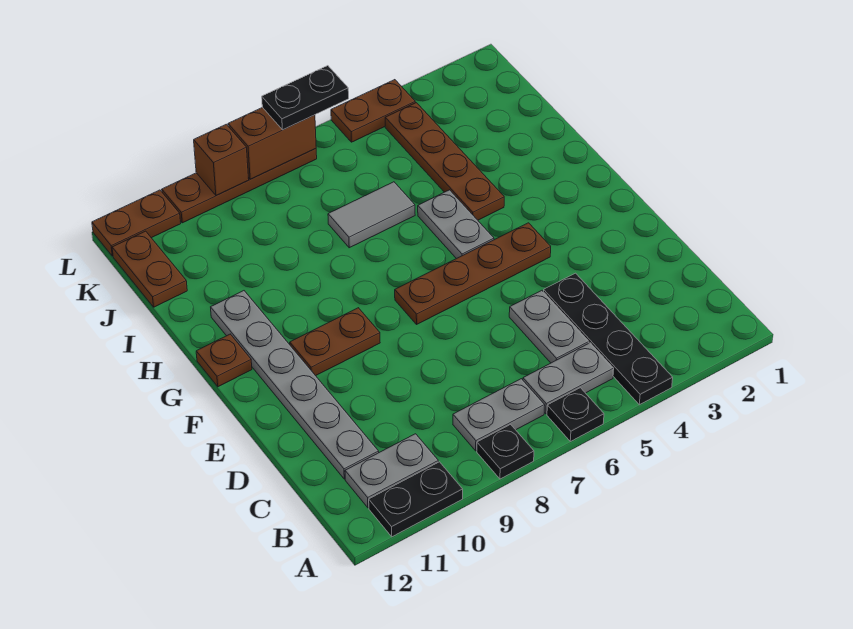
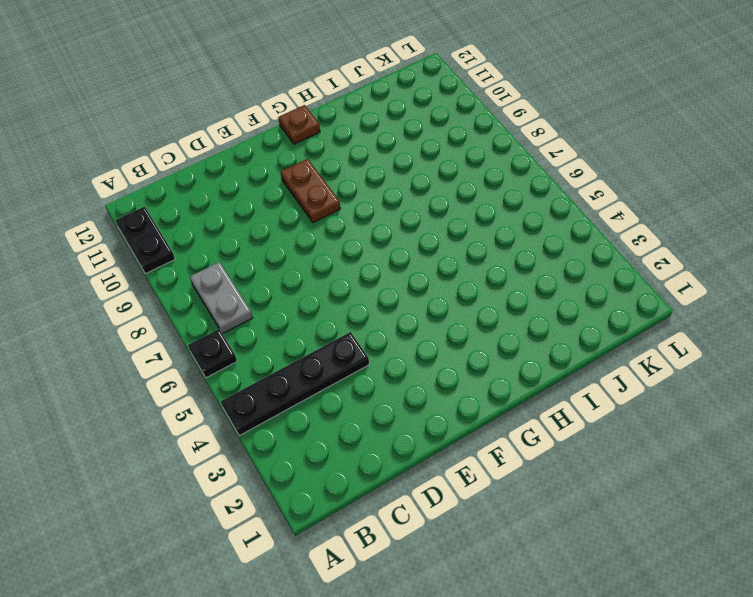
none -> black plate A8 level 1
none -> grey plate B5:B6 level 1
none -> grey plate B10:B11 level 1

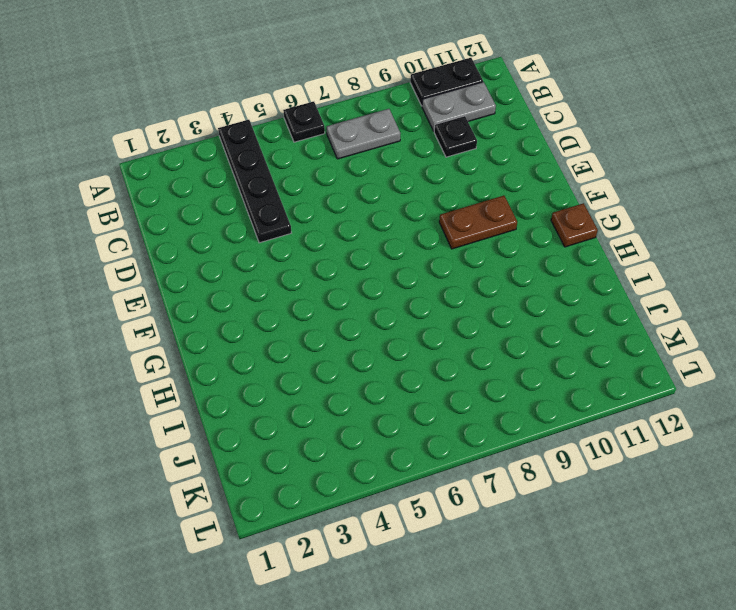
black plate C10 level 1 -> black plate A8 level 1
none -> grey plate B5:B6 level 1
none -> grey plate C5:D5 level 1
none -> grey plate C11:H11 level 1

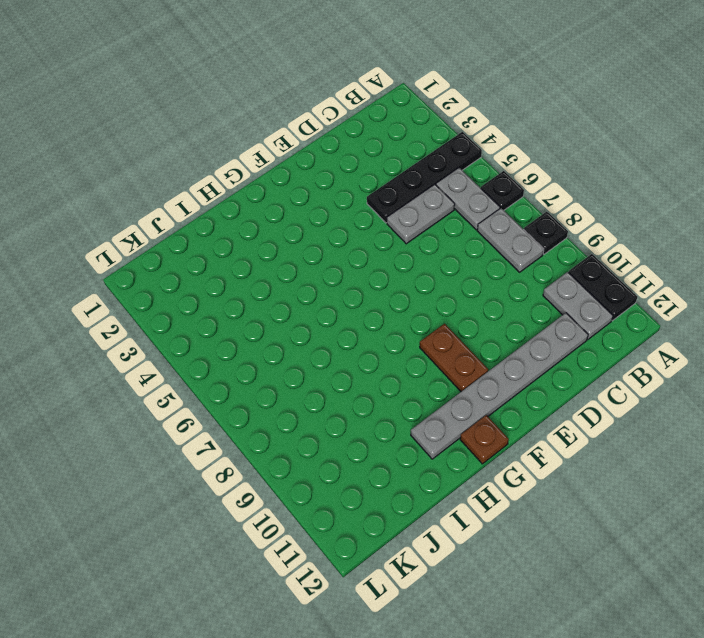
none -> brown plate F4:F7 level 1
none -> grey plate G5:H5 level 1
none -> brown plate H4:K4 level 1

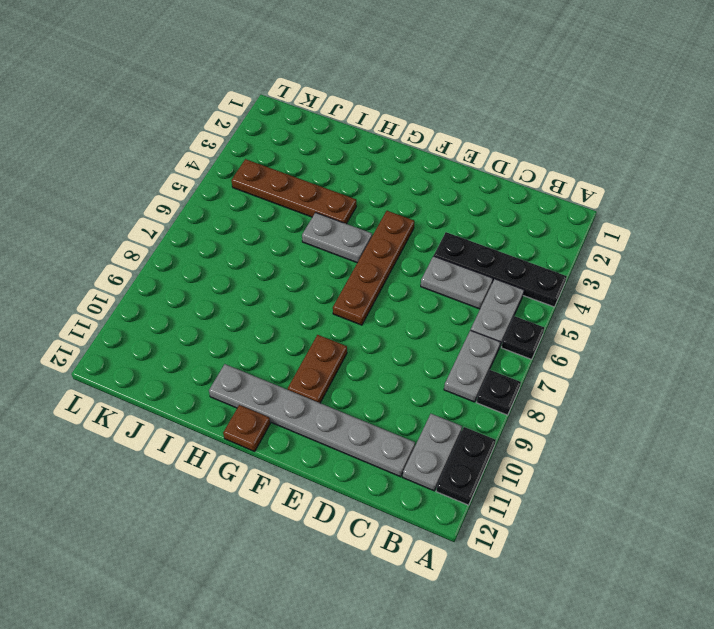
none -> grey tile I6:I7 level 1
none -> brown plate J12:K12 level 1
none -> brown plate L4:L5 level 1

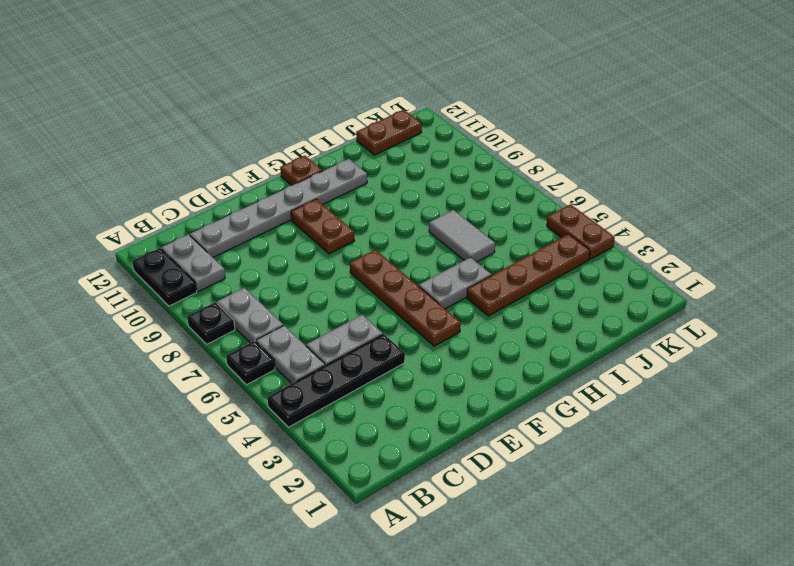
none -> brown plate L7:L10 level 1
none -> brown plate L11:L12 level 1
none -> brown brick L7:L8 level 2

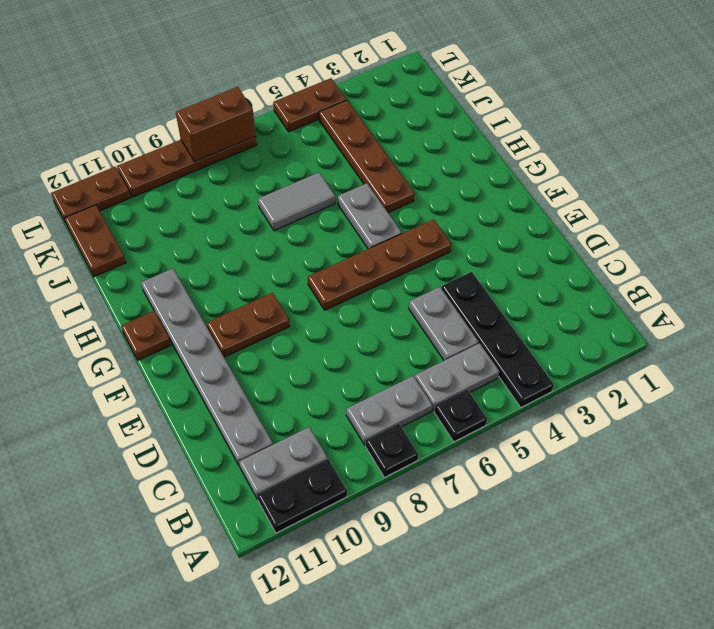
none -> brown brick L9 level 2
none -> black plate L6:L7 level 3

